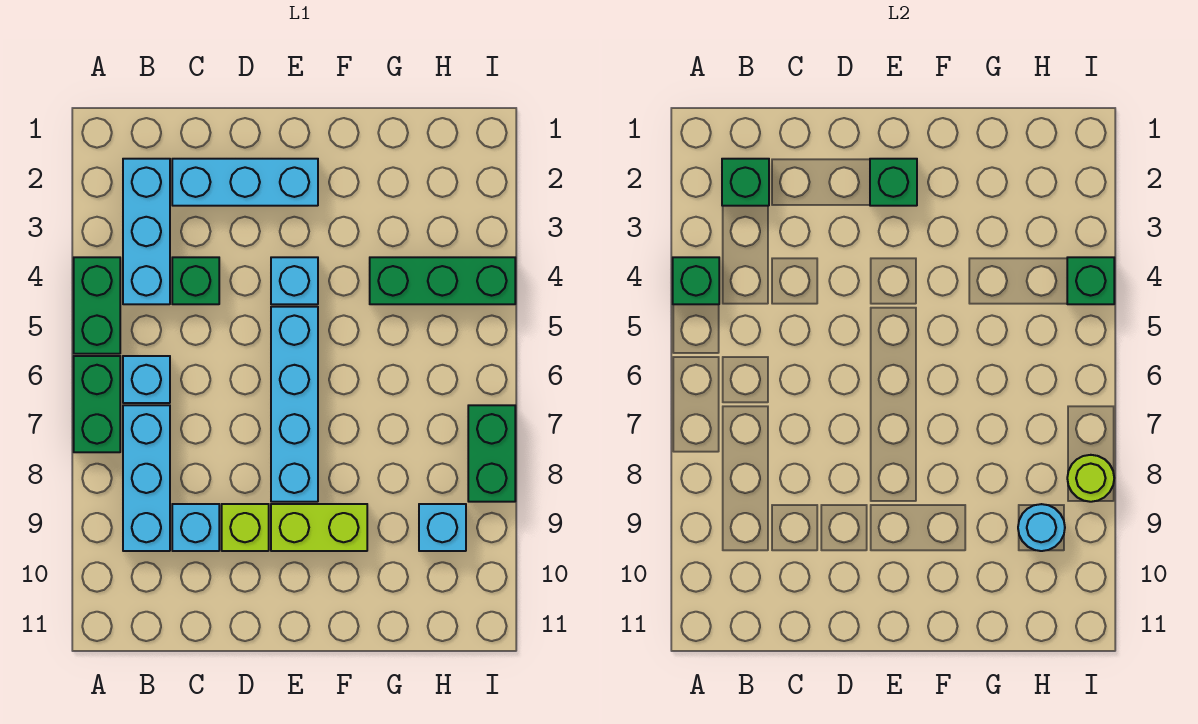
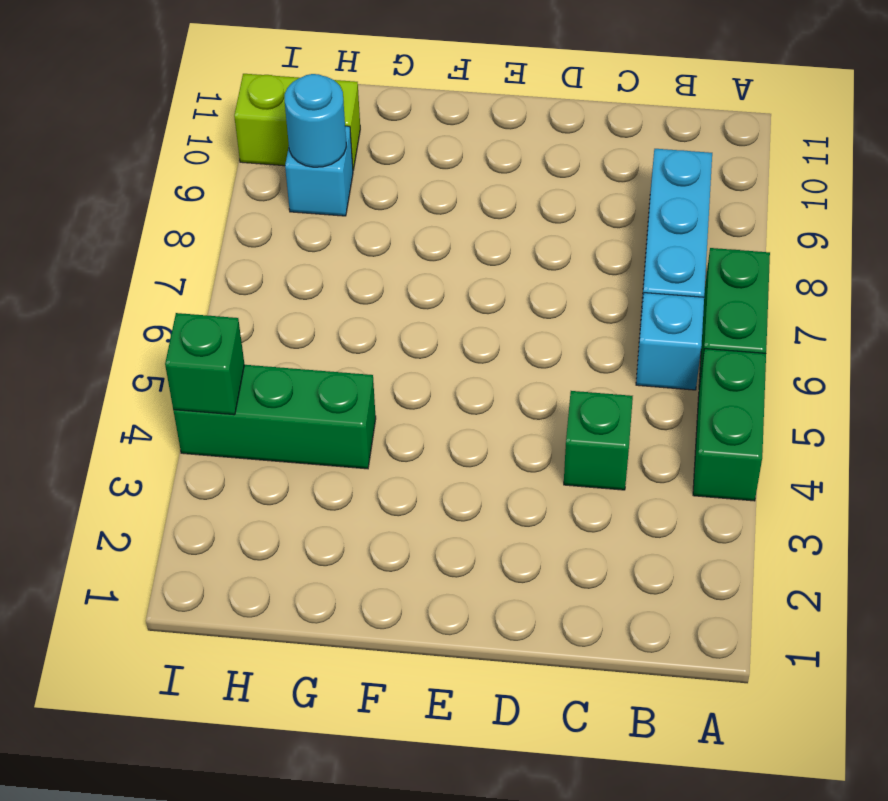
lime brick H10:I10 level 1 -> lime brick E9:F9 level 1
none -> cyan brick B2:B4 level 1
none -> cyan brick C2:E2 level 1
none -> cyan brick C9 level 1

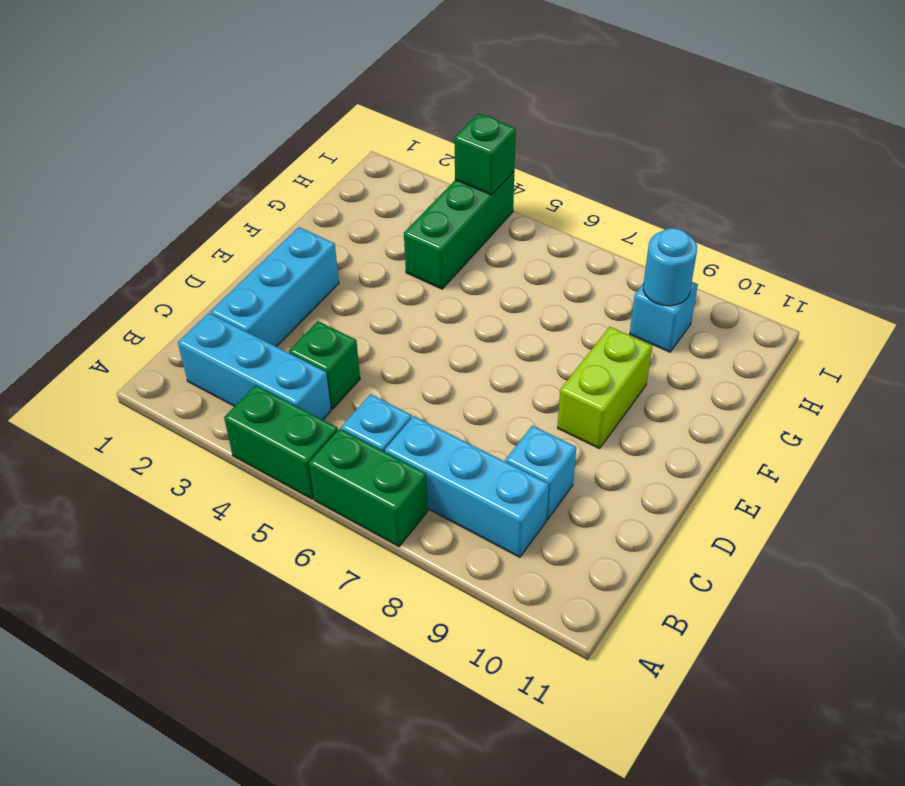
none -> lime brick D9 level 1
none -> cyan brick E4 level 1
none -> cyan brick E5:E8 level 1

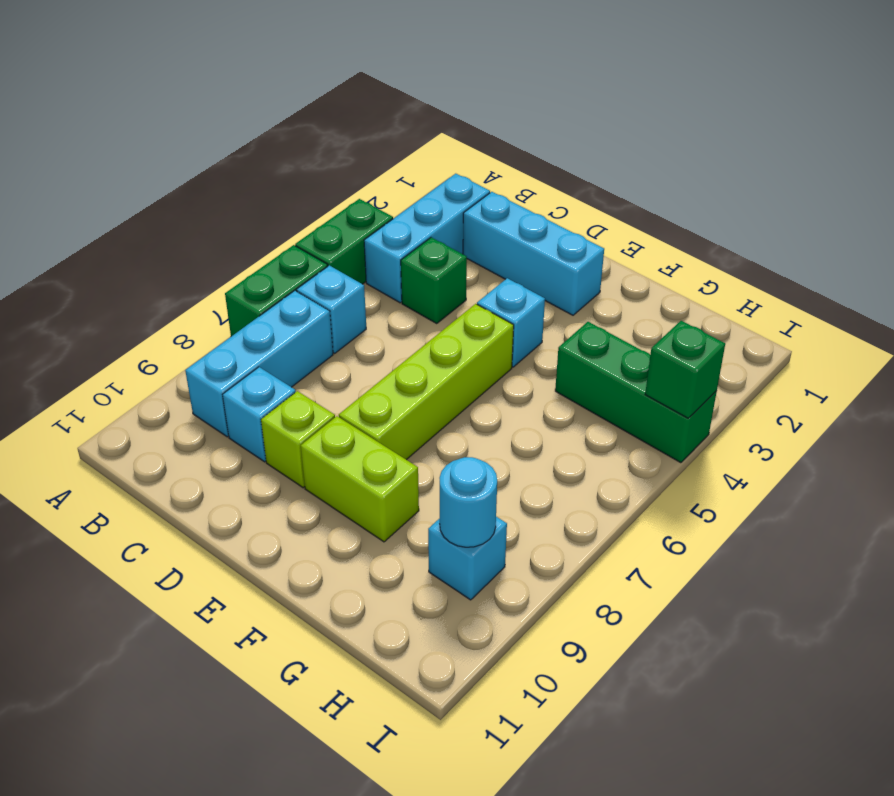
lime brick E5:E8 level 1 -> cyan brick E5:E8 level 1
none -> green brick I7:I8 level 1
none -> green brick A4 level 2
none -> green brick B2 level 2

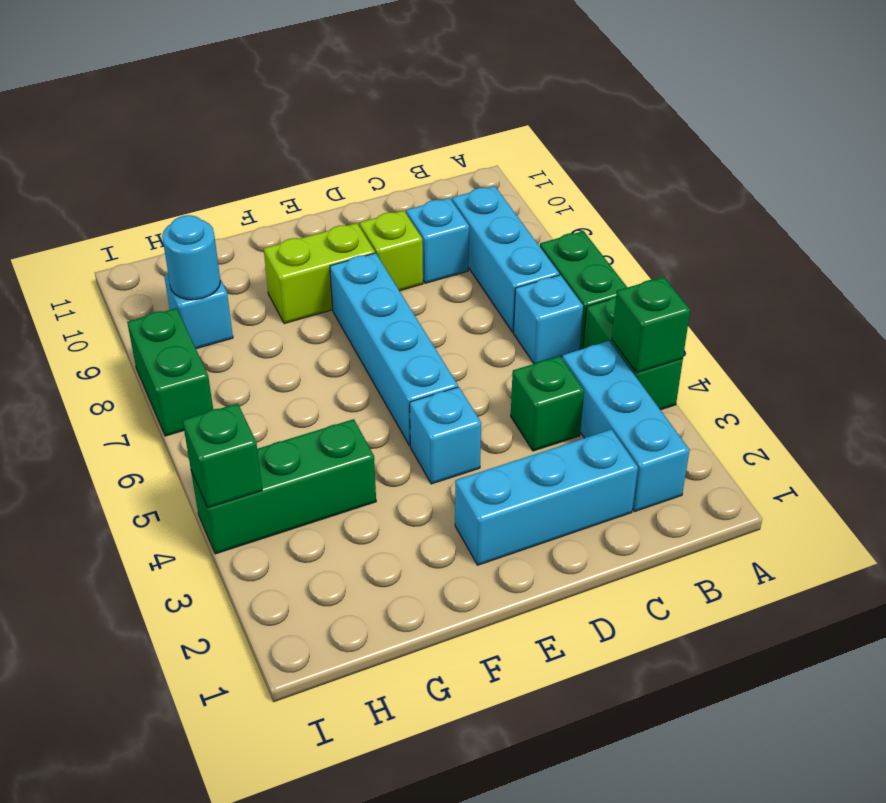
none -> green brick B2 level 2
none -> green brick E2 level 2
none -> lime round brick I8 level 2

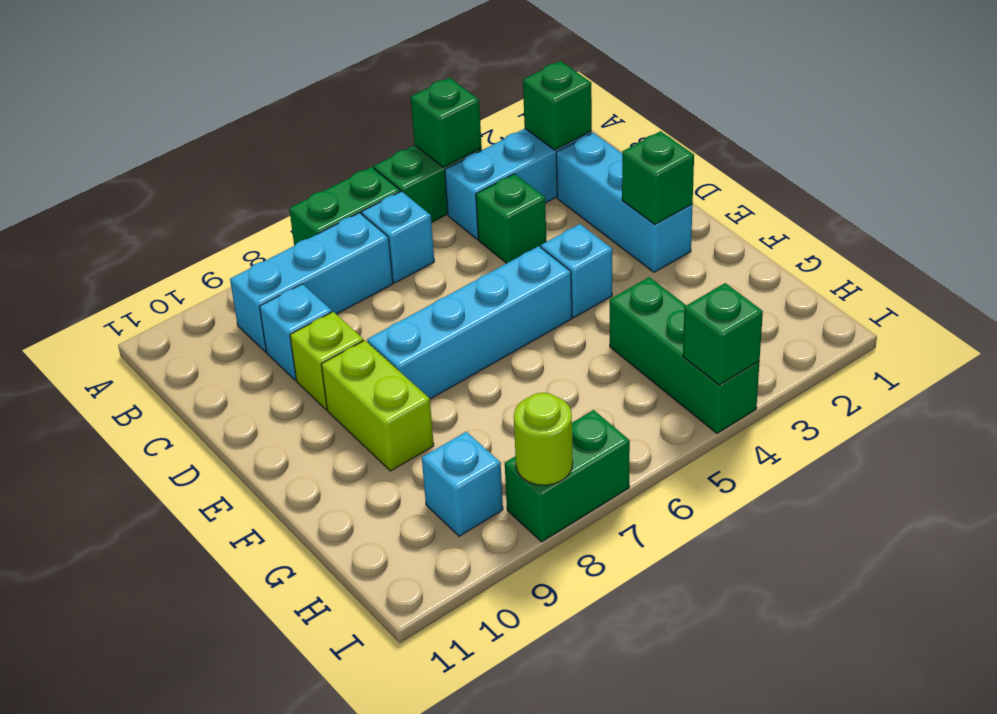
none -> cyan round brick H9 level 2

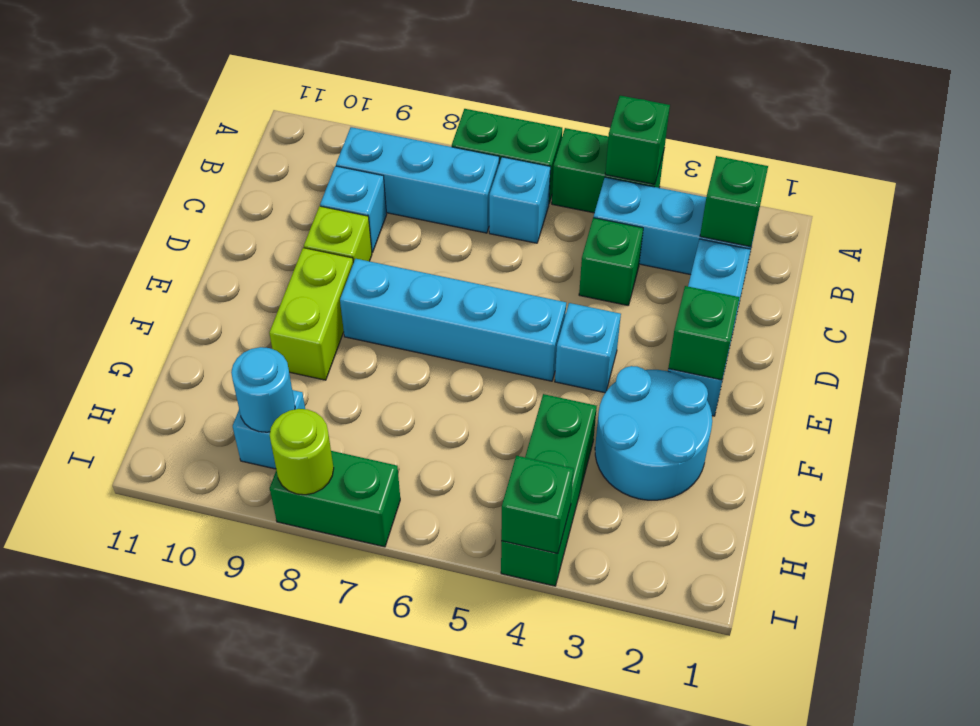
cyan round brick F2:G3 level 1 -> none

